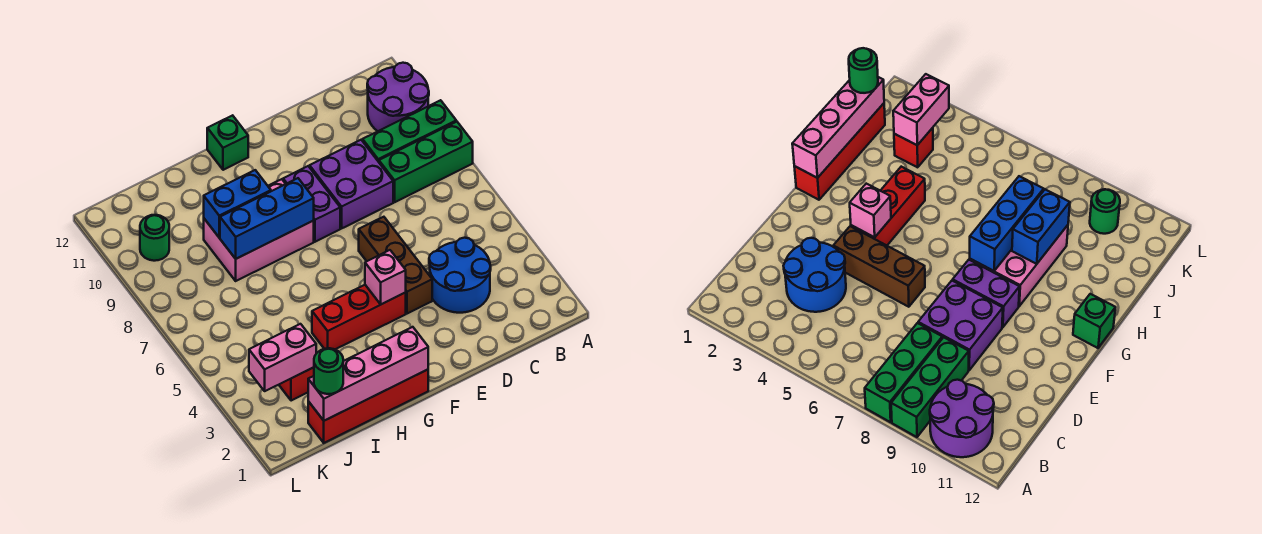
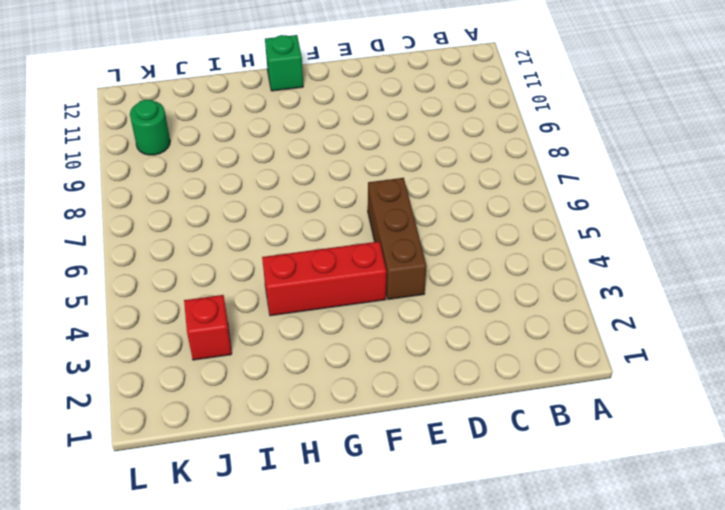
none -> green brick A8:C8 level 1
none -> green brick A9:C9 level 1
none -> purple round brick A10:B11 level 1

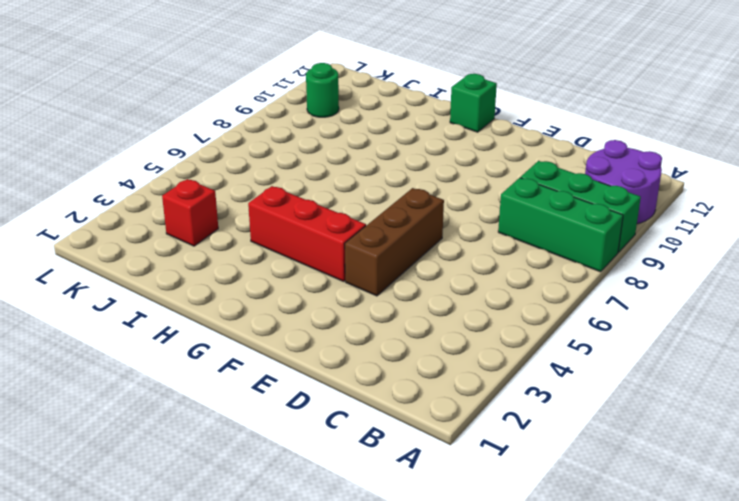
none -> blue round brick C3:D4 level 1
none -> purple brick D8:E9 level 1
none -> purple brick F8:F9 level 1

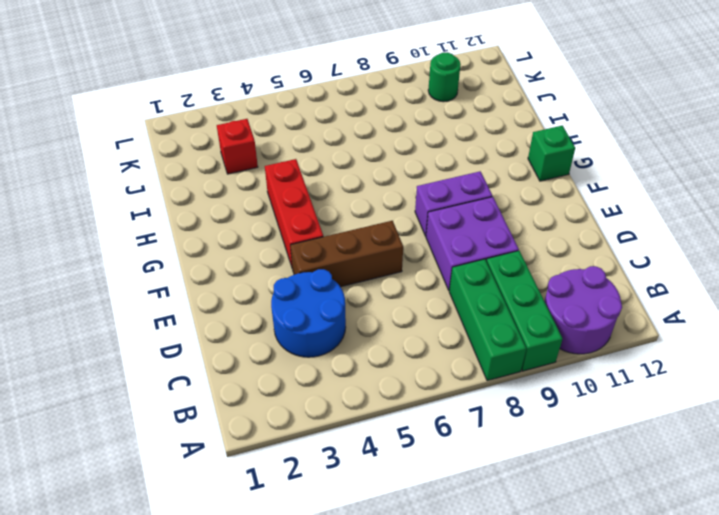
none -> red brick G1:J1 level 1
none -> pink brick G8:I9 level 1
none -> pink brick F4 level 2

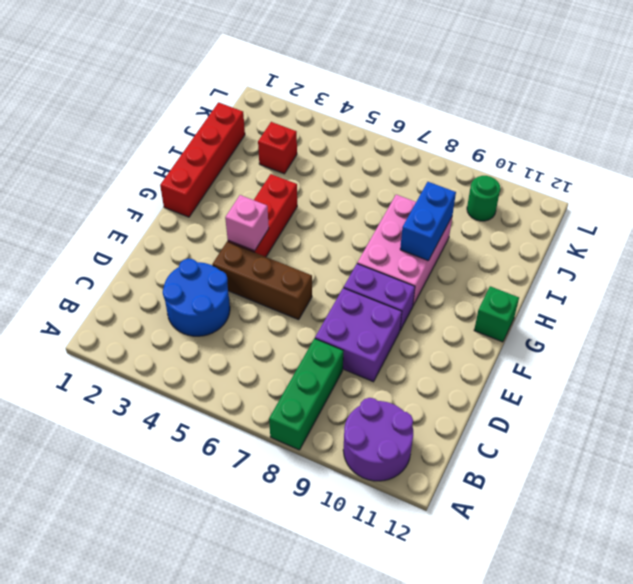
none -> green brick A9:C9 level 1
none -> pink brick G1:J1 level 2
none -> blue brick G8:I8 level 2

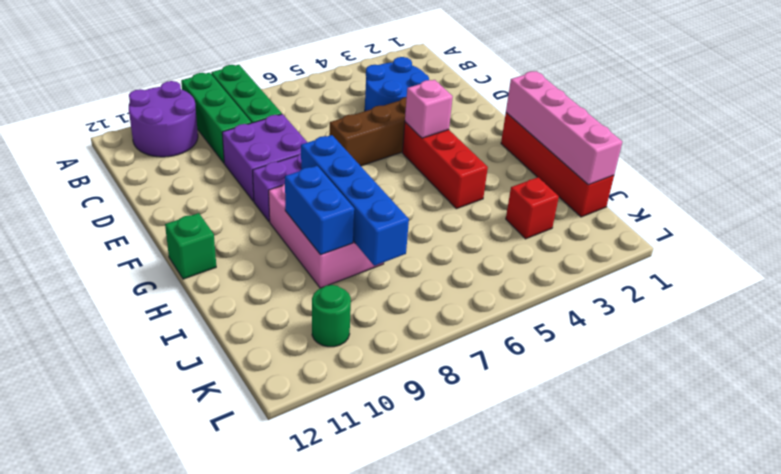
blue brick G8:J8 level 2 -> blue brick G8:I8 level 2
none -> pink brick J3:K3 level 2
none -> green round brick J1 level 3

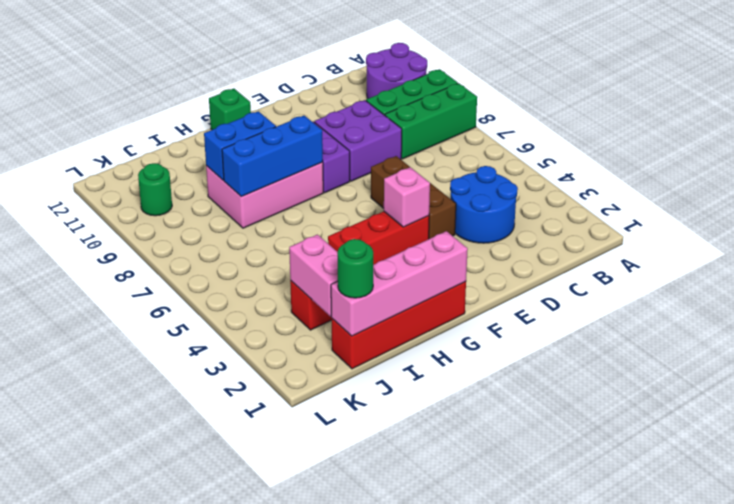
pink brick J2:J3 level 2 -> pink brick J3:K3 level 2

